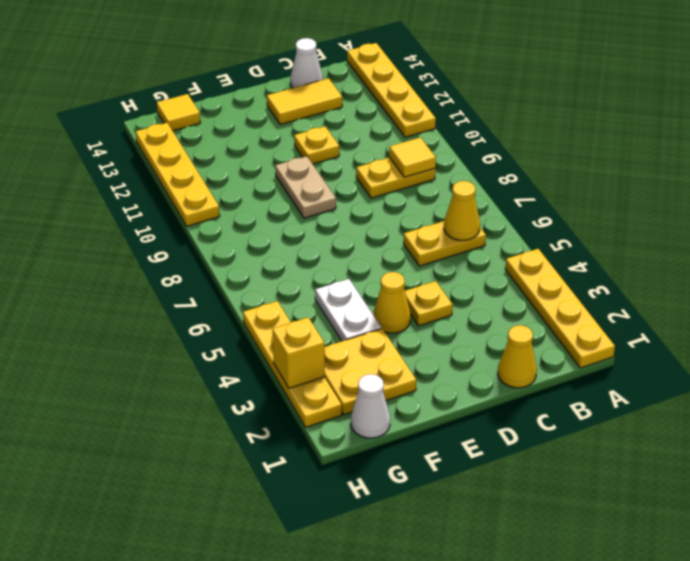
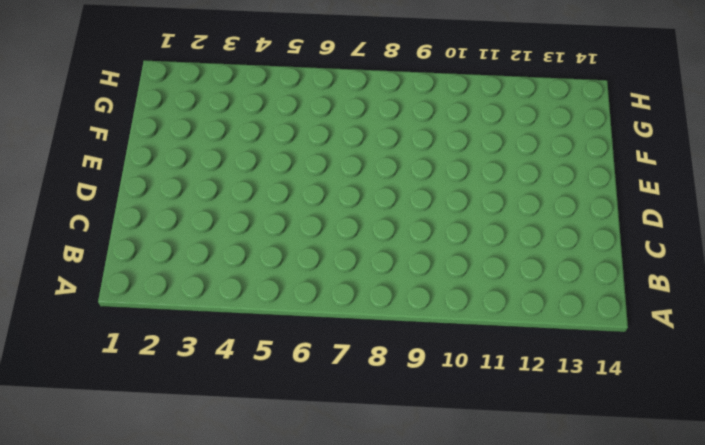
none -> yellow plate A1:A4 level 1
none -> yellow plate A11:A14 level 1
none -> yellow plate B6:C6 level 1

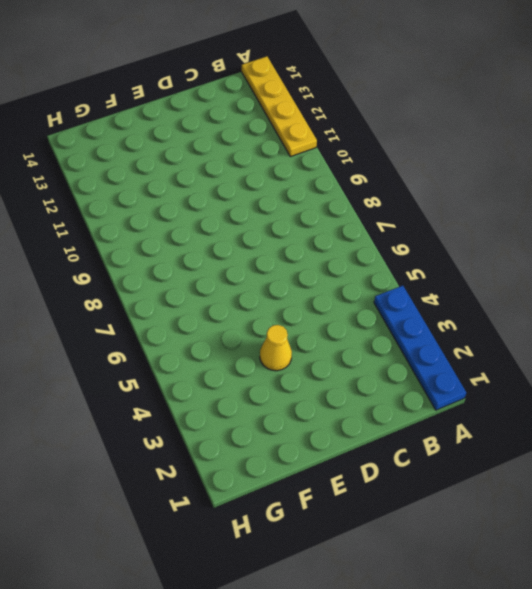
blue plate A1:A4 level 1 -> yellow plate A1:A4 level 1
none -> yellow plate B6:C6 level 1
none -> yellow plate B9:C9 level 1
none -> yellow cone C1 level 1

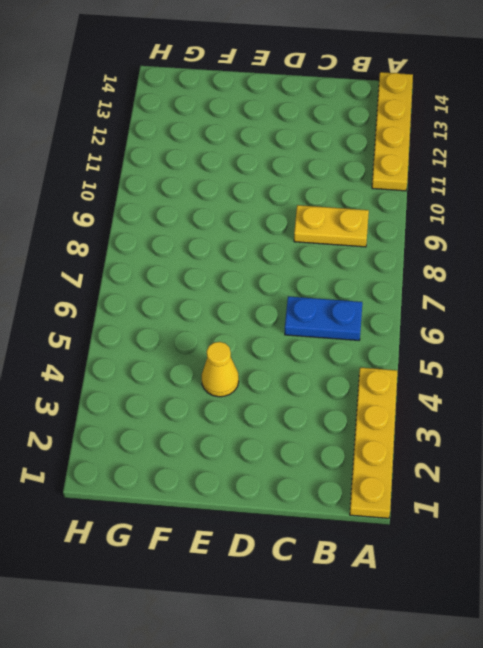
blue plate B6:C6 level 1 -> yellow plate B6:C6 level 1
none -> yellow cone C1 level 1
none -> yellow tile C13:D13 level 1
none -> white cone C14 level 1

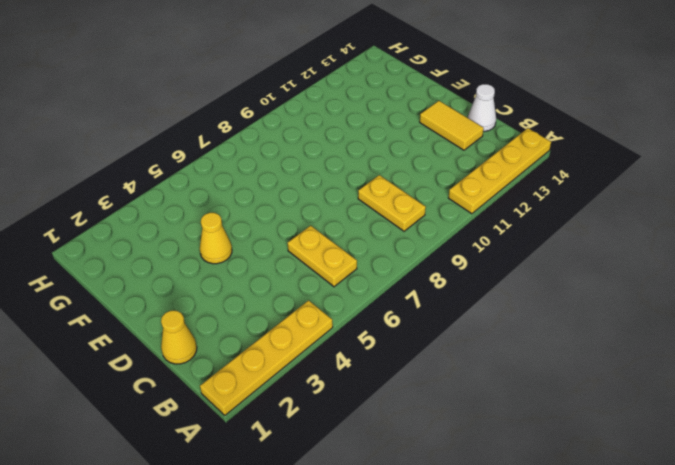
none -> yellow plate D4 level 1
none -> yellow plate D11 level 1
none -> tan plate E9:E10 level 1

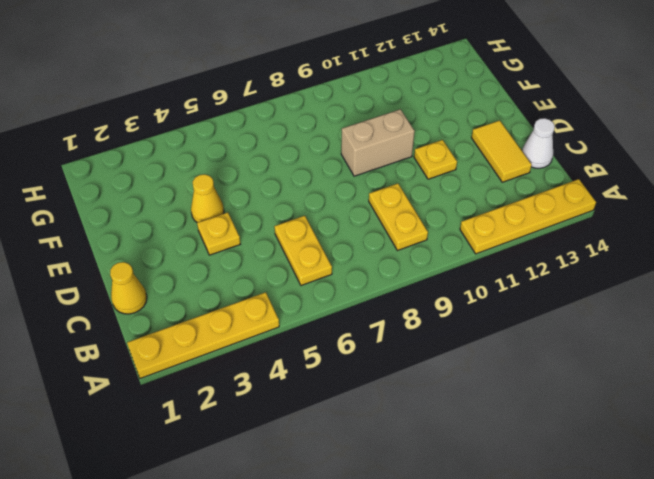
tan brick E9:E10 level 1 -> tan plate E9:E10 level 1
none -> yellow plate F2:G3 level 1
none -> white plate F4:F5 level 1
none -> white cone G1 level 1

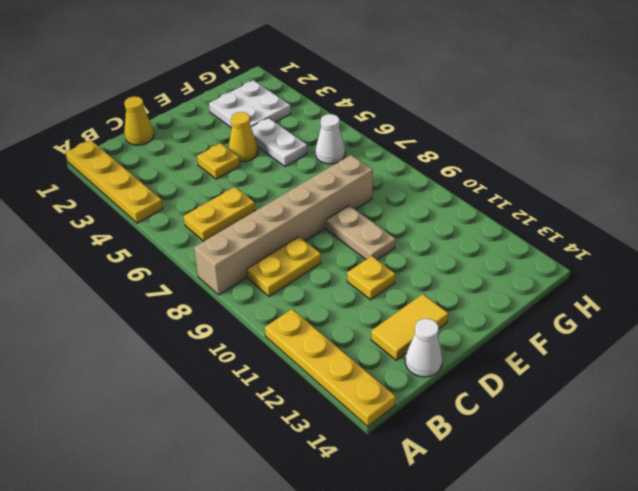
tan brick A8:F8 level 1 -> none
white plate F2:G3 level 1 -> yellow plate F2:G3 level 1
white cone G6 level 1 -> white cone G1 level 1
none -> yellow tile G14 level 1
none -> yellow plate H2:H5 level 1
none -> yellow plate H10:H13 level 1

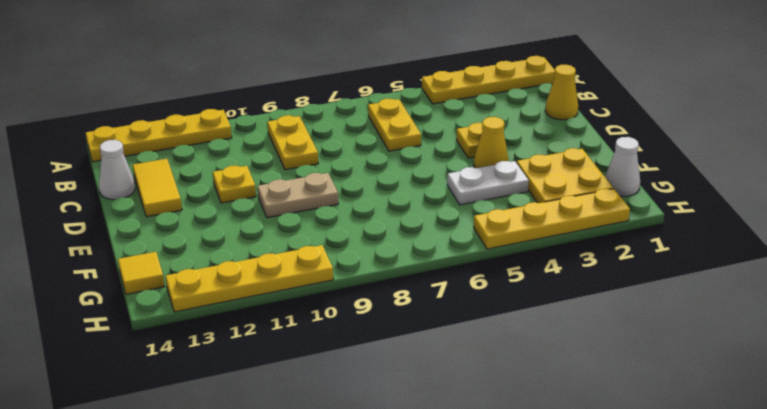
none -> yellow cone B6 level 2
none -> yellow tile B9 level 2
none -> yellow brick H3 level 2

